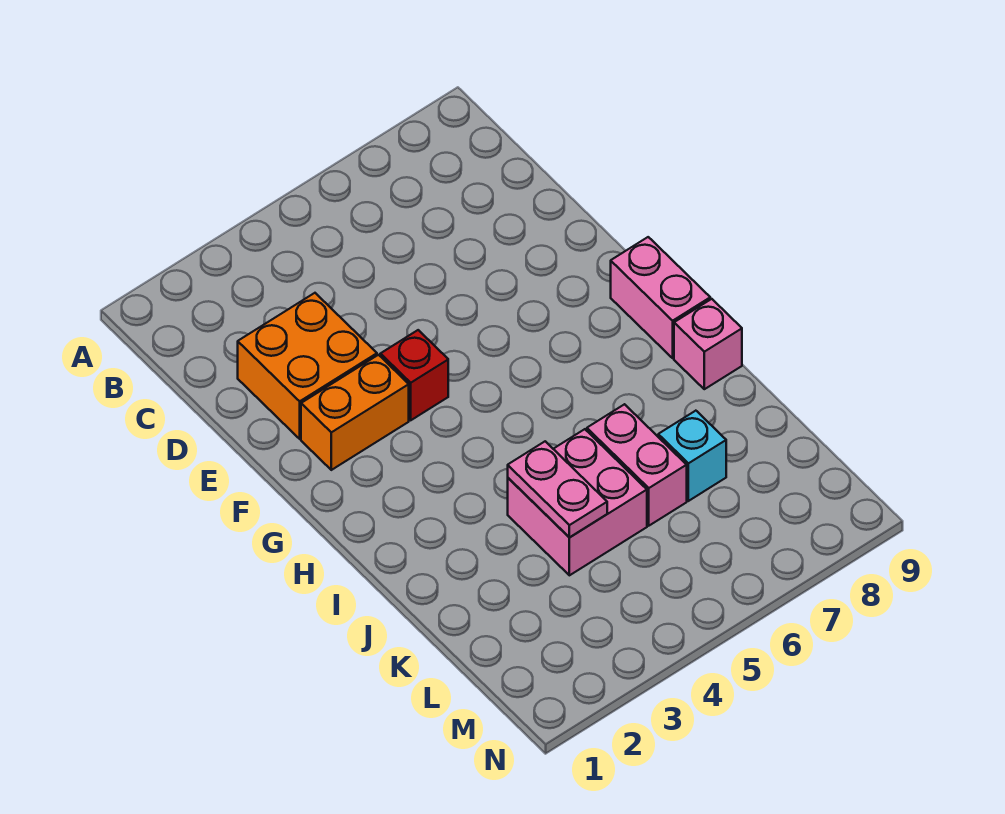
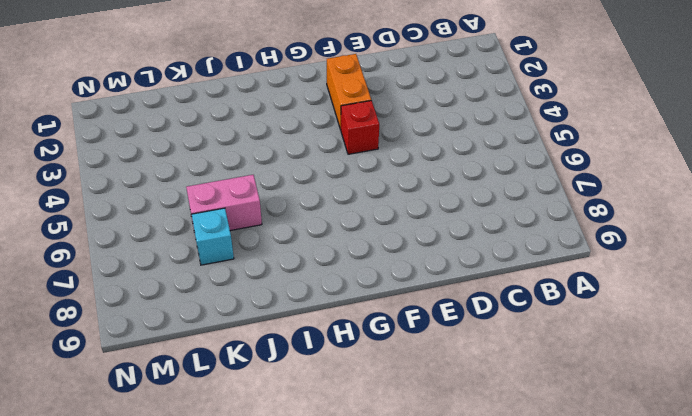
none -> orange brick D2:E3 level 1
none -> pink brick G9:H9 level 1

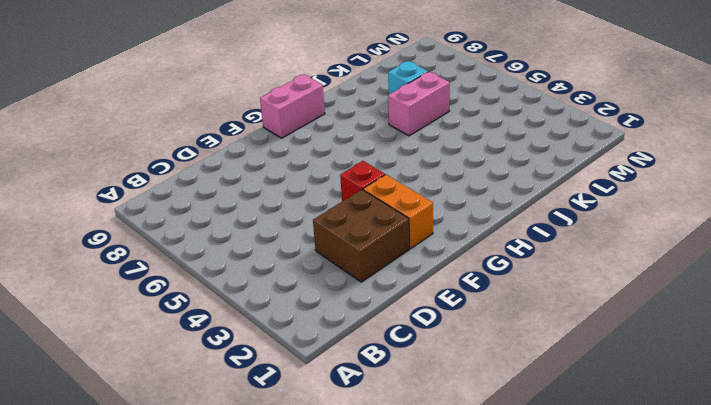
brown brick D2:E3 level 1 -> orange brick D2:E3 level 1
none -> pink brick I9 level 1
none -> pink brick J4:K5 level 1

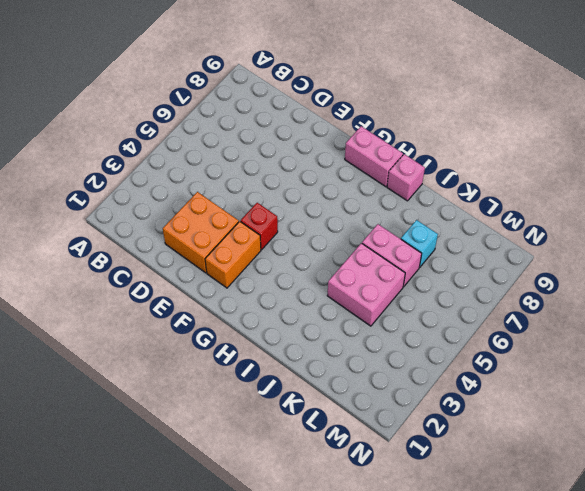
none -> pink plate J4:K4 level 2

